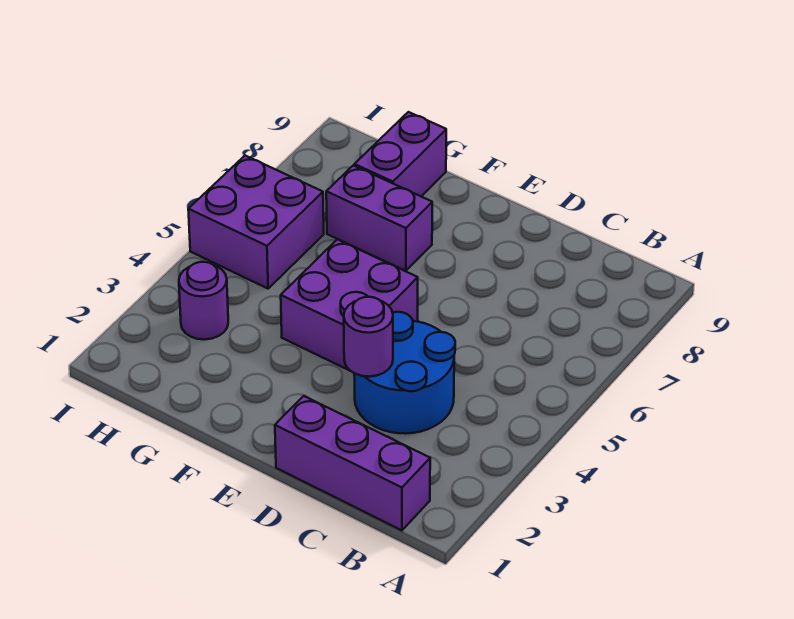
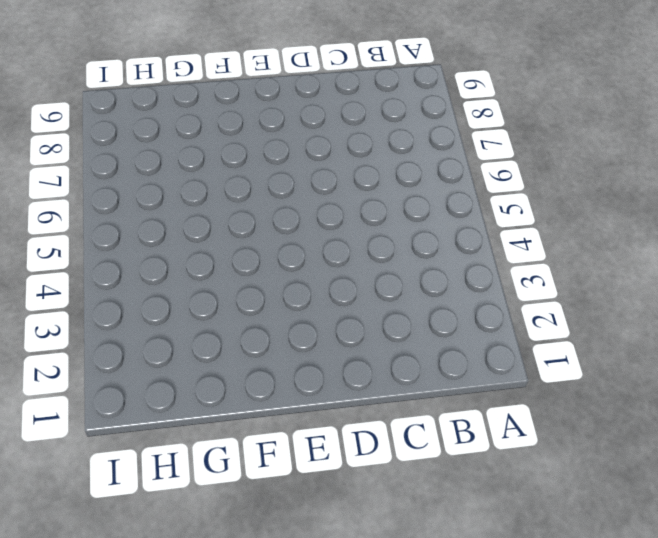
none -> purple brick B1:D1 level 1
none -> blue round brick C3:D4 level 1

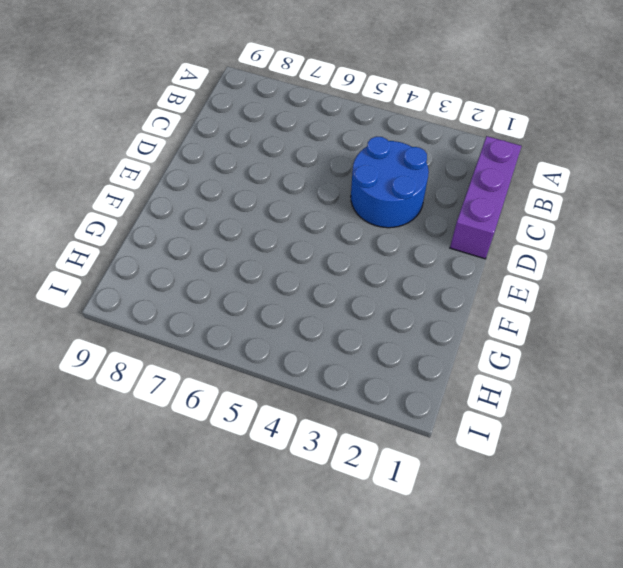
none -> purple brick E4:F5 level 1
none -> purple brick F7:G7 level 1

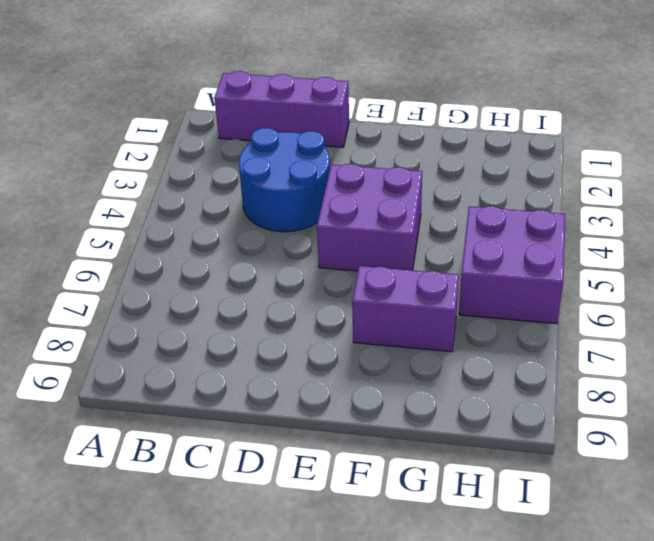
none -> purple brick G8:G9 level 1
none -> purple round brick H3 level 1

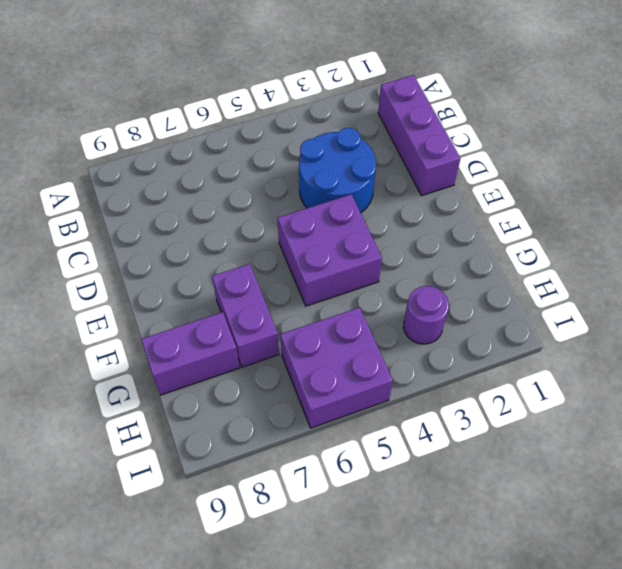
none -> purple round brick D3 level 2

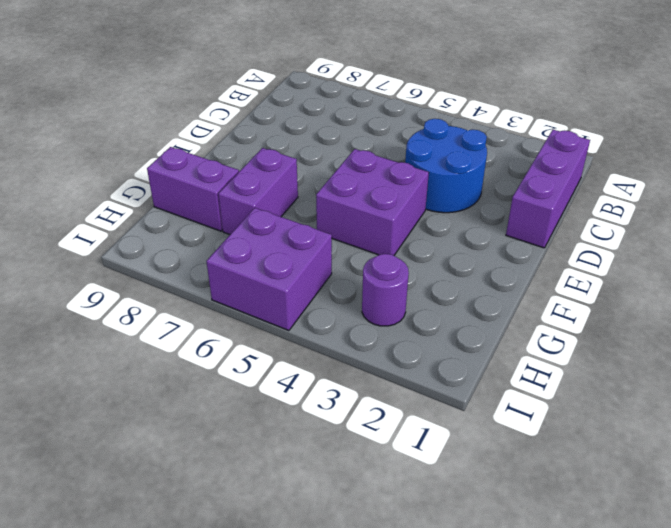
none -> purple round brick D3 level 2

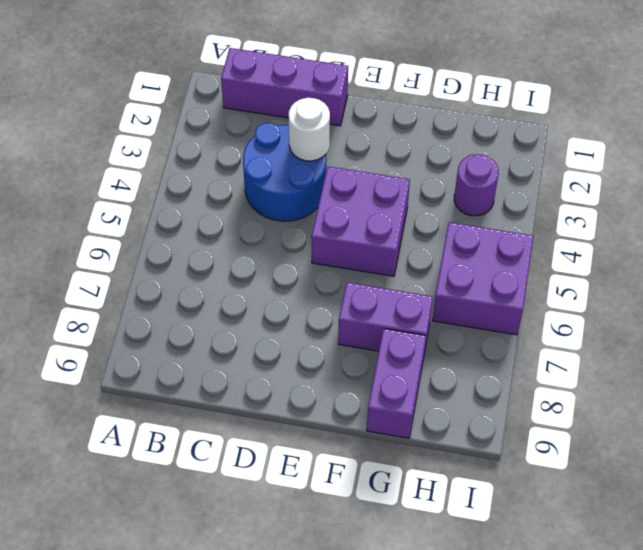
white round brick D3 level 2 -> purple round brick D3 level 2

